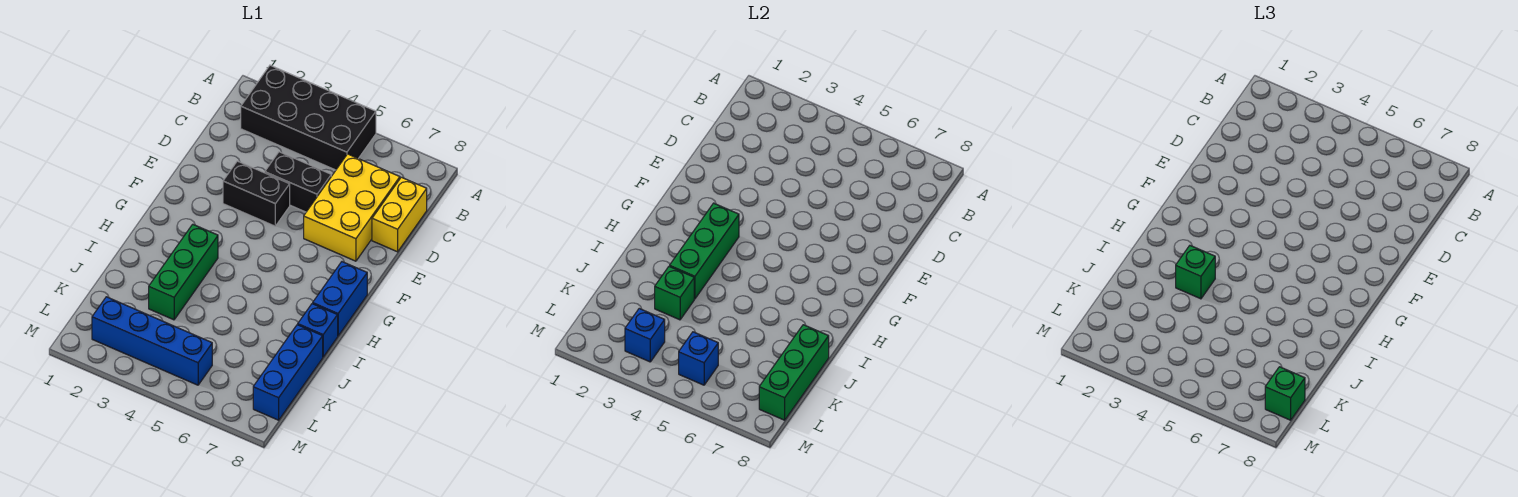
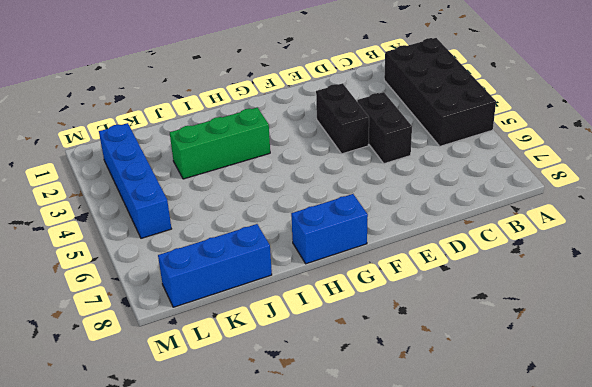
none -> yellow brick C6:E7 level 1
none -> yellow brick C8:D8 level 1
none -> blue brick I8 level 1

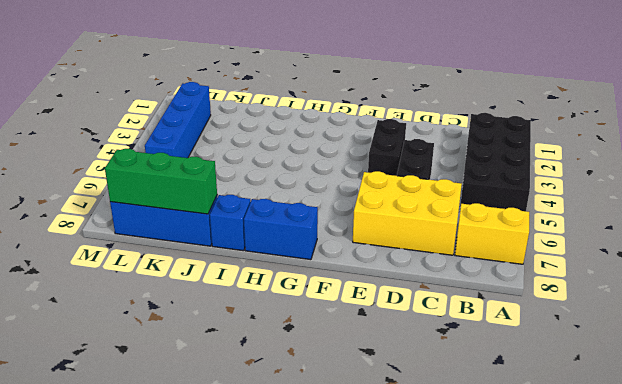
yellow brick A7:B7 level 1 -> yellow brick C8:D8 level 1
none -> green brick H3:J3 level 1
none -> green brick G3:I3 level 2
none -> green brick J3 level 2

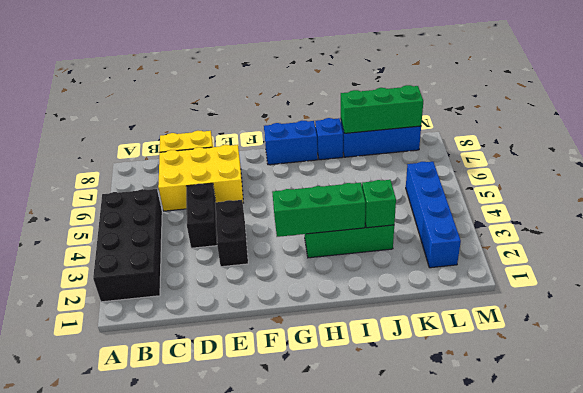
none -> blue brick L3 level 2
none -> blue brick L5 level 2
none -> green brick I3 level 3

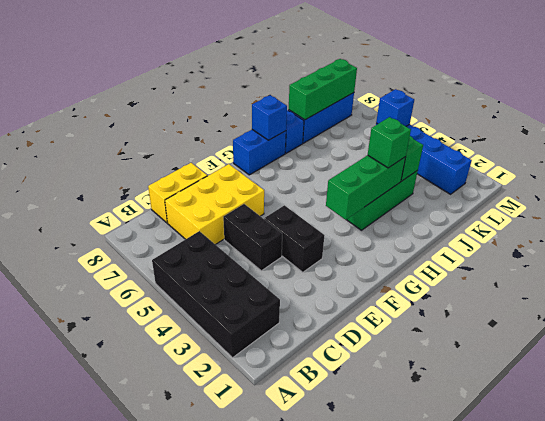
blue brick H8 level 2 -> blue brick L3 level 2
none -> green brick L8 level 3

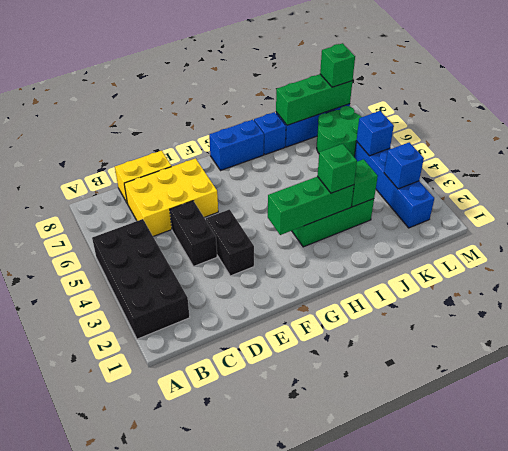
green round brick K6:L7 level 1 -> none

